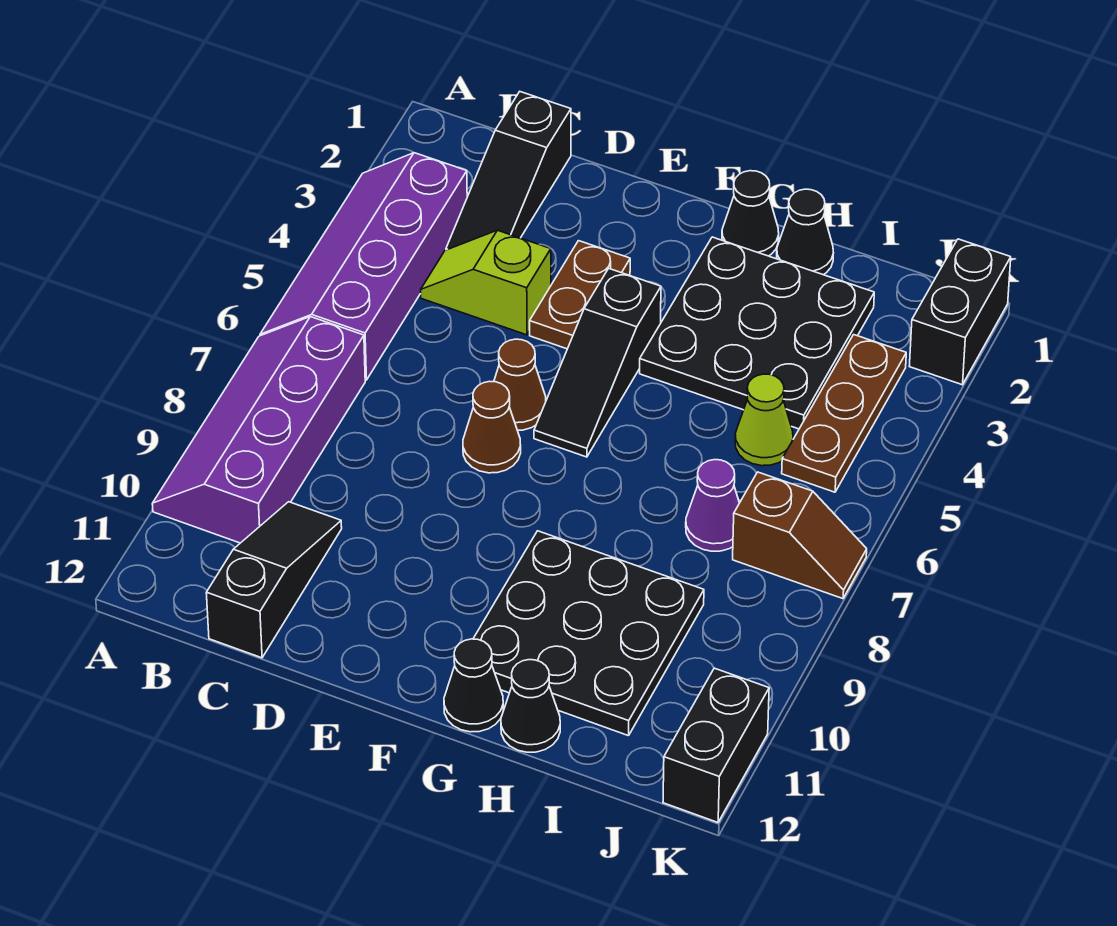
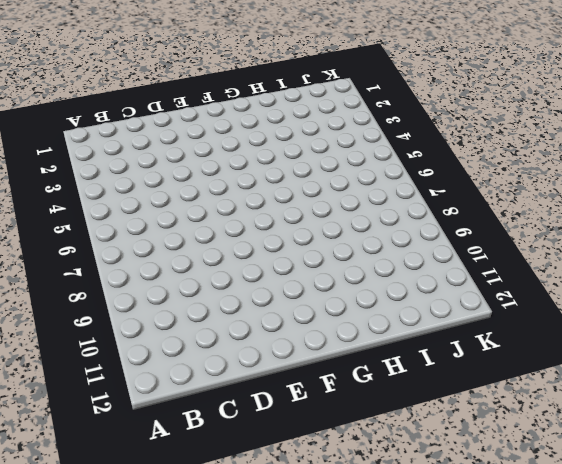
none -> purple slope A3:B6 level 1 top B
none -> purple slope A7:B10 level 1 top B
none -> black slope C1:C3 level 1 top 1

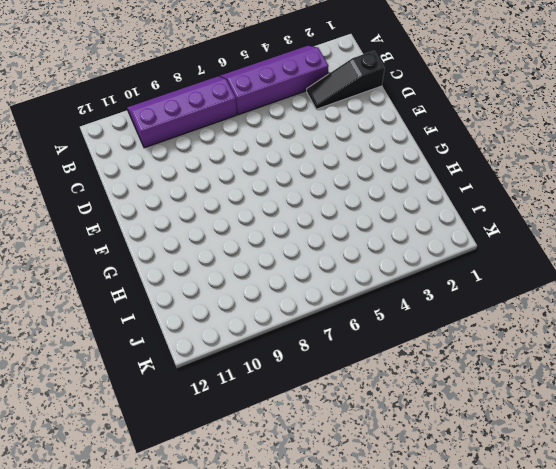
none -> lime slope C4:D4 level 1 top D
none -> black slope C10:C12 level 1 top 12
none -> brown plate E3:E4 level 1

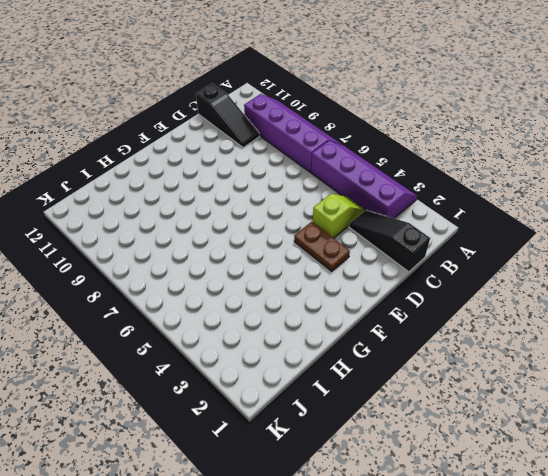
none -> brown cone E6 level 1
none -> brown cone E7 level 1
none -> black slope F4:F6 level 1 top 4

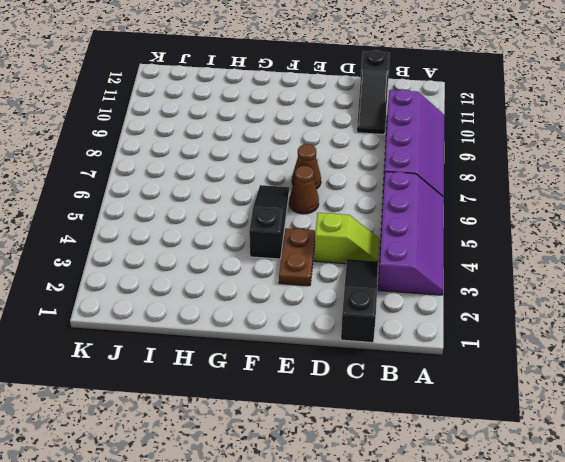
none -> black cone G1 level 1
none -> black plate G2:I4 level 1
none -> black plate G9:I11 level 1

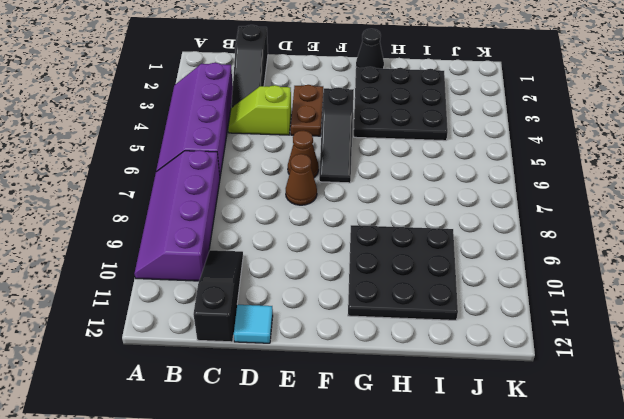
cyan tile D12 level 1 -> none
none -> black cone G12 level 1
none -> black cone H1 level 1
none -> black cone H12 level 1

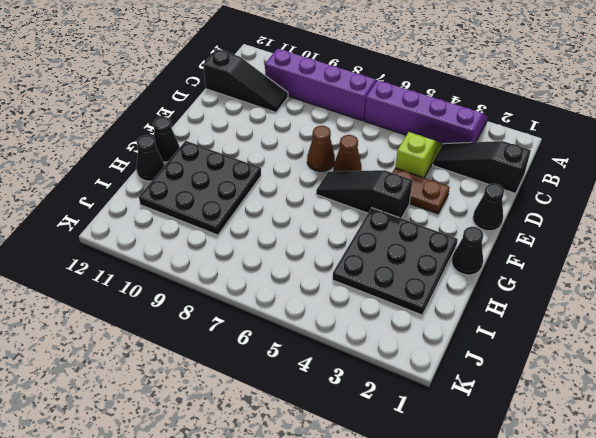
black cone E1 level 1 -> black cone H1 level 1
none -> lime cone I5 level 1
none -> purple cone I7 level 1
none -> brown plate J3:J5 level 1

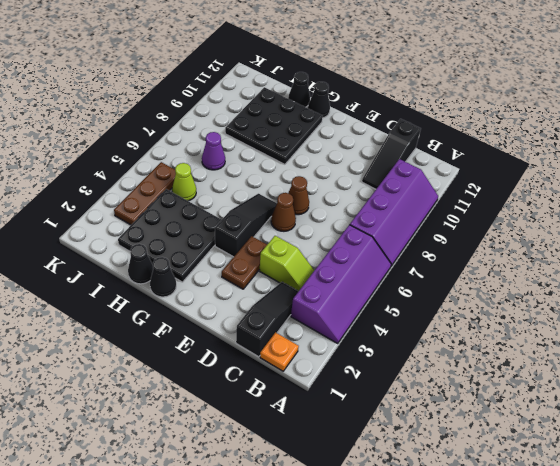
orange plate B1 level 1 -> none
none -> brown slope J7:K7 level 1 top J
none -> black brick K1:K2 level 1
none -> black brick K11:K12 level 1

